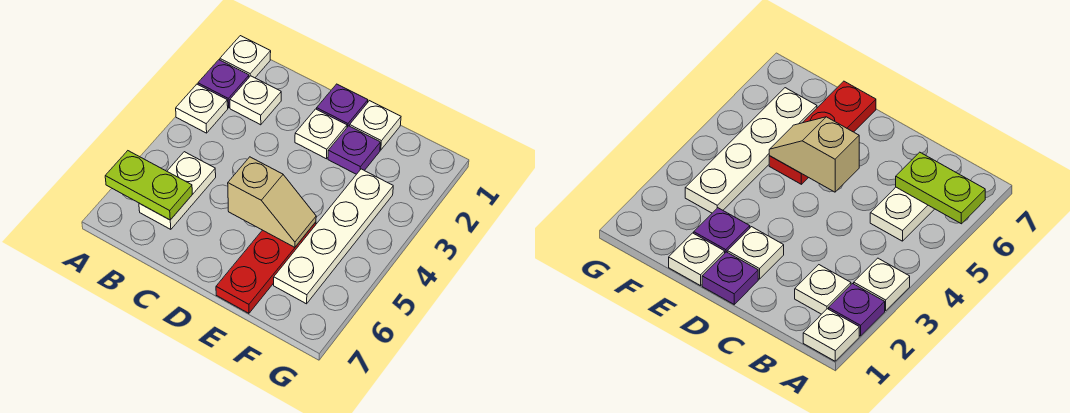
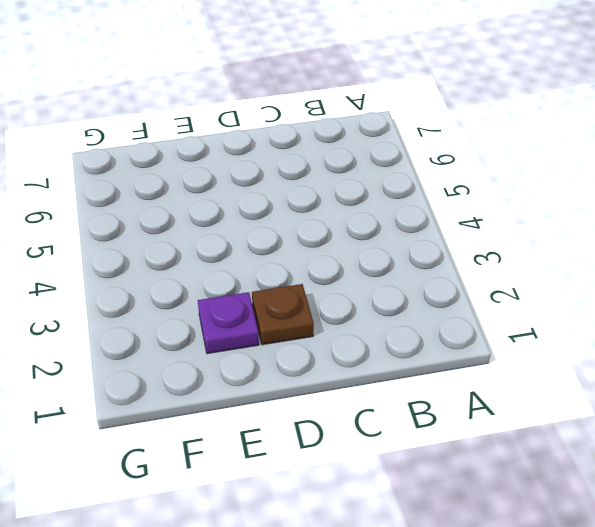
brown plate D2 level 1 -> white plate D2 level 1
none -> white plate A1 level 1
none -> purple plate A2 level 1
none -> white plate A3 level 1

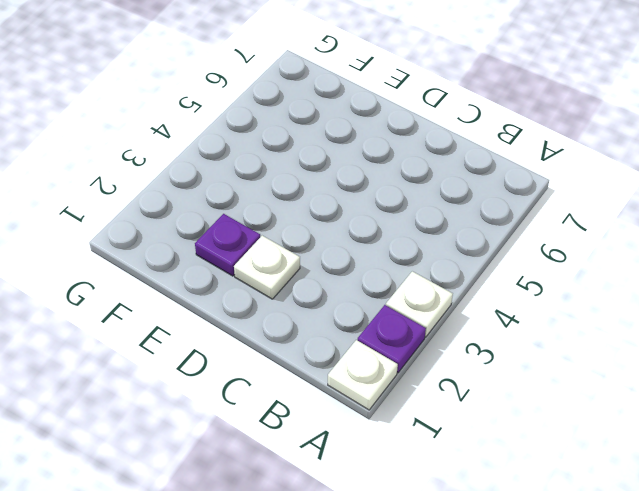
none -> white plate B2 level 1
none -> white plate B5:B6 level 1
none -> purple plate D1 level 1

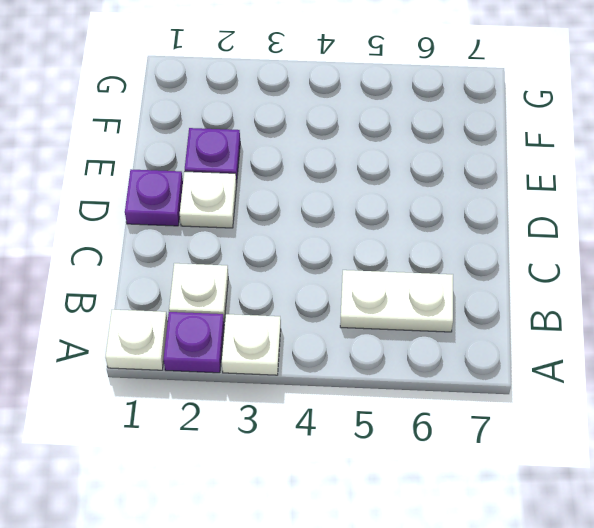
none -> white plate E1 level 1
none -> red plate E5:E7 level 1
none -> white plate F3:F6 level 1

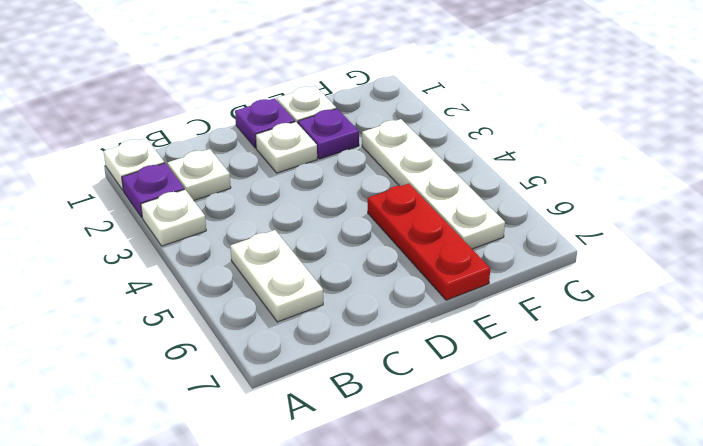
none -> lime plate A6:B6 level 2
none -> tan slope D5:E5 level 2 top D

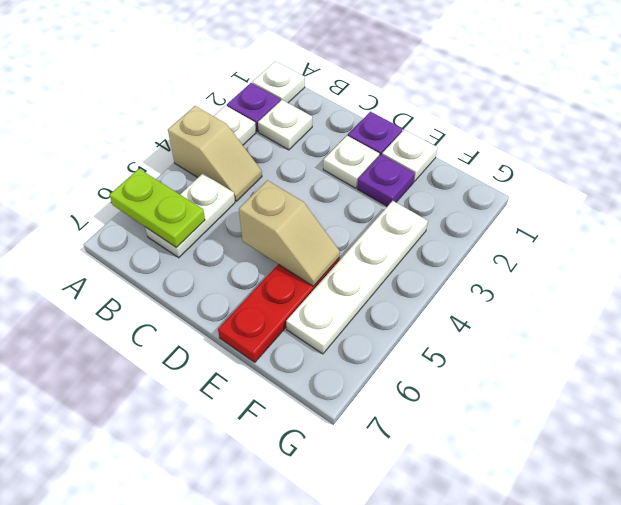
tan slope A4:B4 level 1 top A -> none

